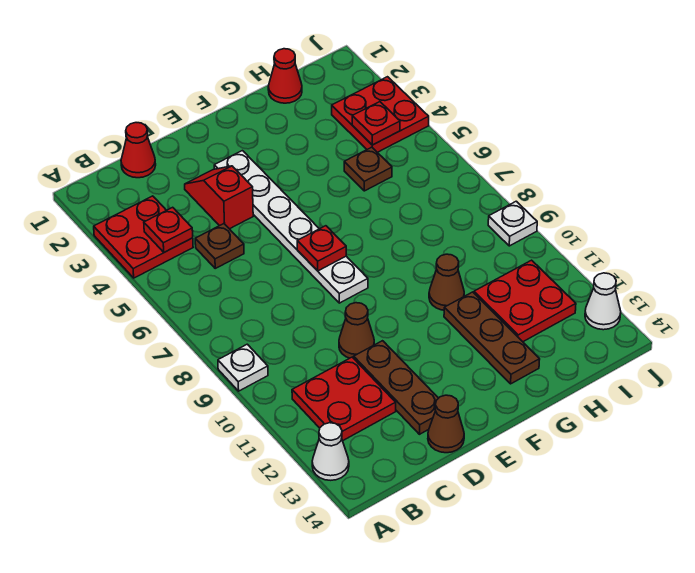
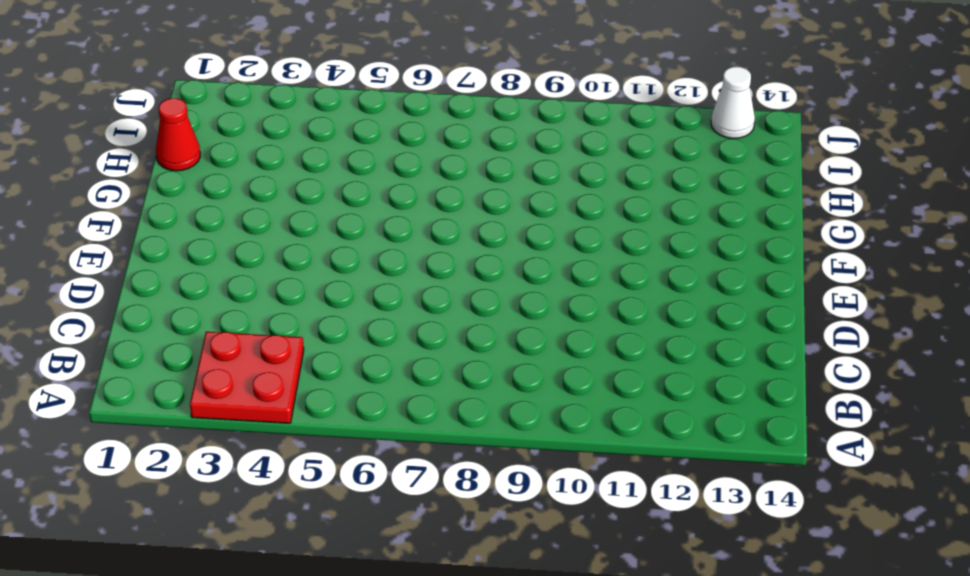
none -> white plate A9 level 1
none -> white cone A13 level 1
none -> red plate B11:C12 level 1

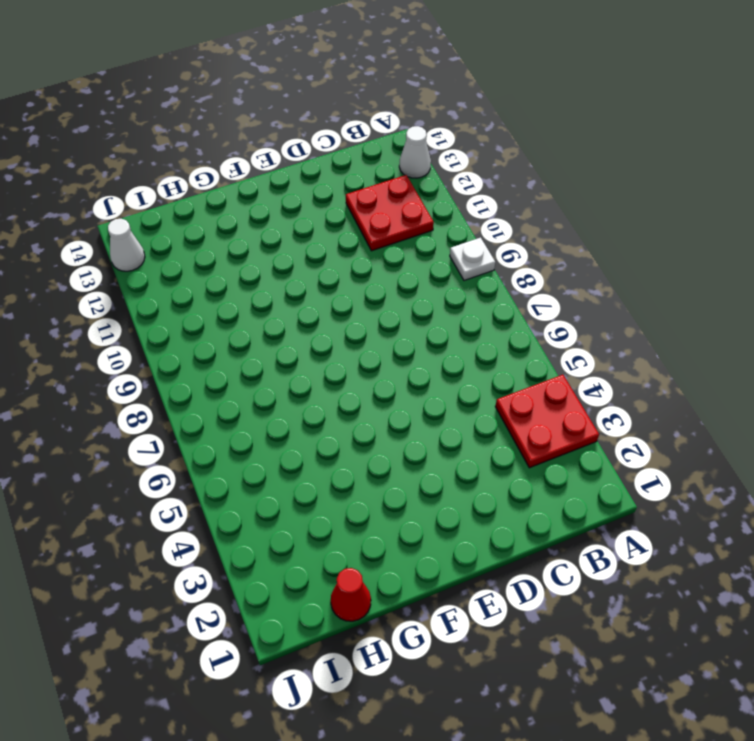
none -> red cone C1 level 1
none -> brown plate C5 level 1
none -> red slope D3:D4 level 1 top 4

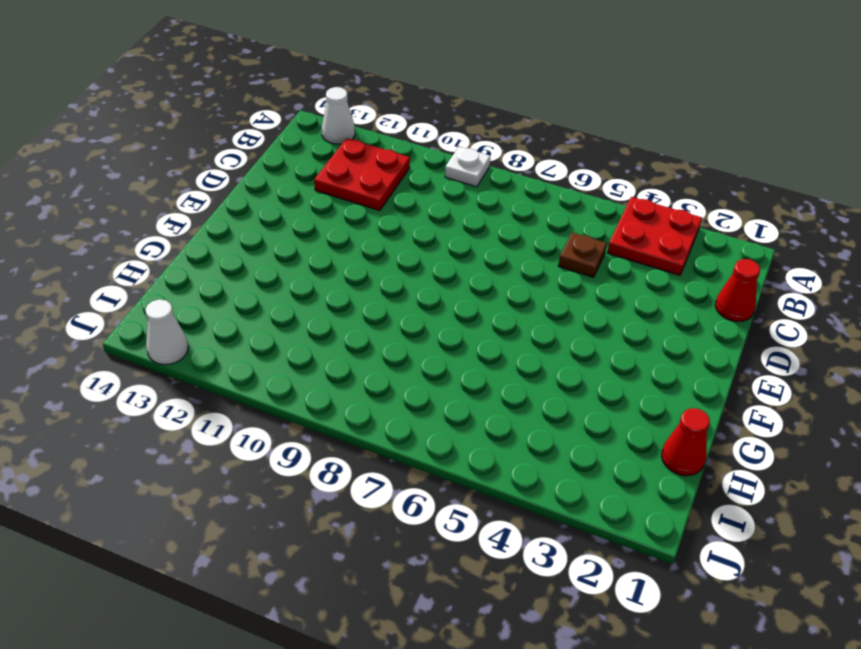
none -> red slope D3:D4 level 1 top 4
none -> brown cone D10 level 1
none -> brown plate D11:D13 level 1

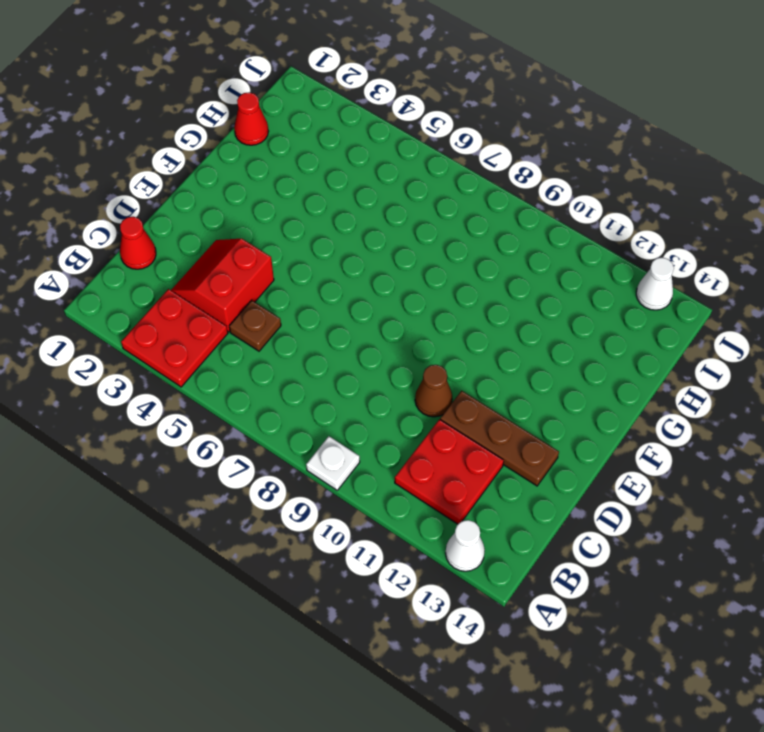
red slope C3:D4 level 1 top 4 -> red slope D3:D4 level 1 top 4
none -> brown cone D14 level 1
none -> white plate E3:E8 level 1
none -> brown cone G10 level 1

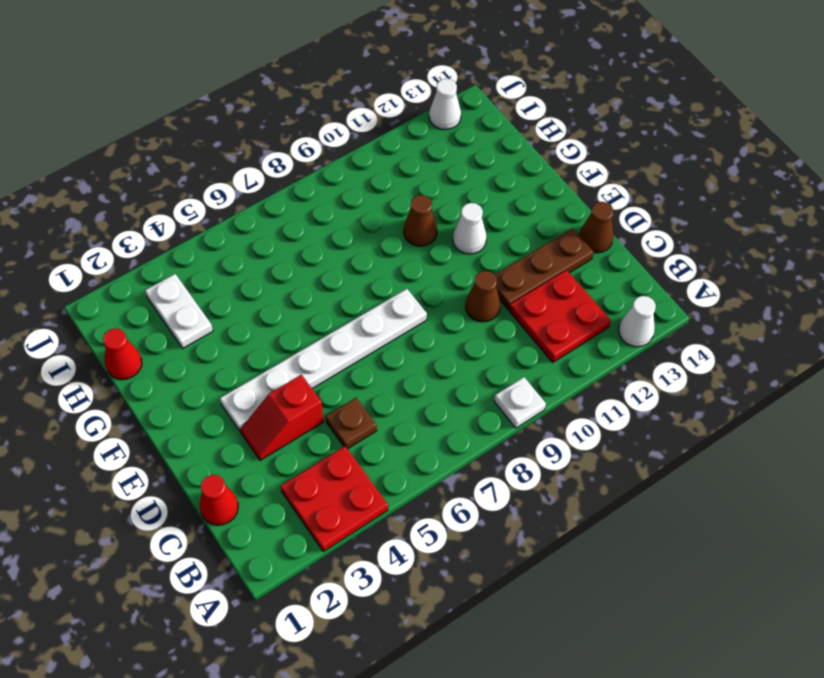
white cone F11 level 1 -> none
white plate H3:I3 level 1 -> red plate I3:J4 level 1
none -> brown plate G11:G13 level 1
none -> brown plate H5 level 1
none -> red plate H11:I12 level 1

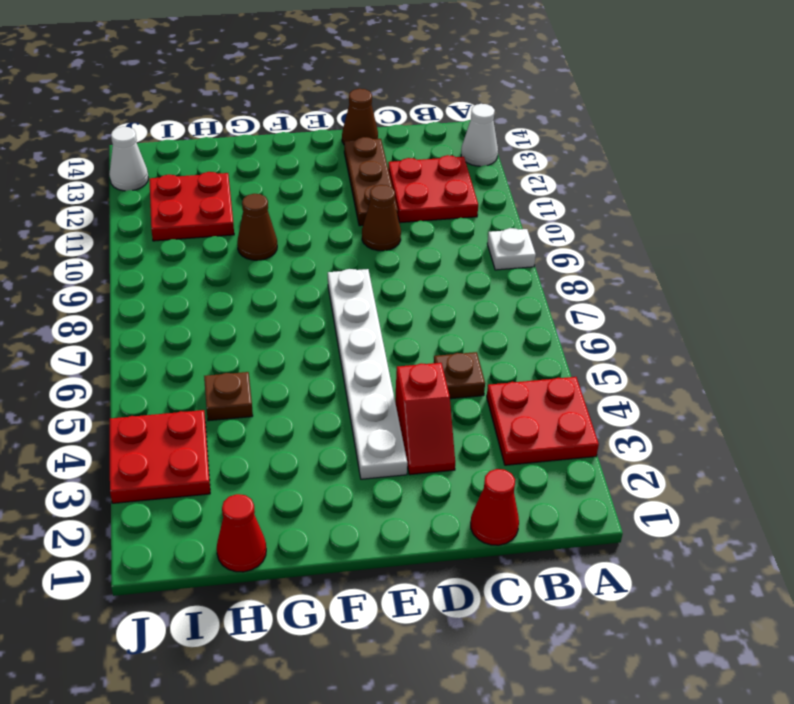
none -> brown plate G11:G13 level 1
none -> white plate J9 level 1
none -> red plate B4 level 2

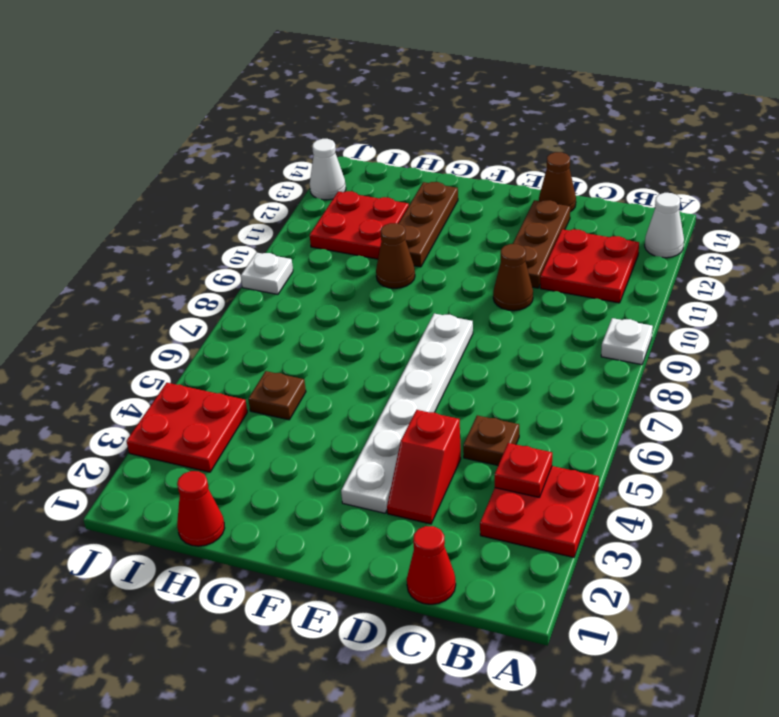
none -> red plate E7 level 2
none -> red plate I4 level 2

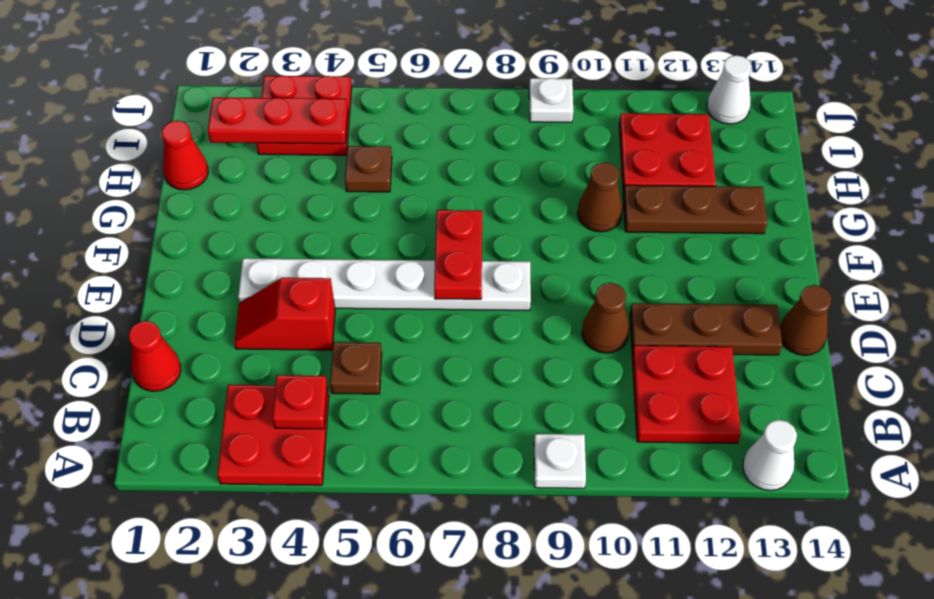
red plate E7:F7 level 2 -> red plate E7 level 2
red plate I2:I4 level 2 -> red plate I4 level 2

